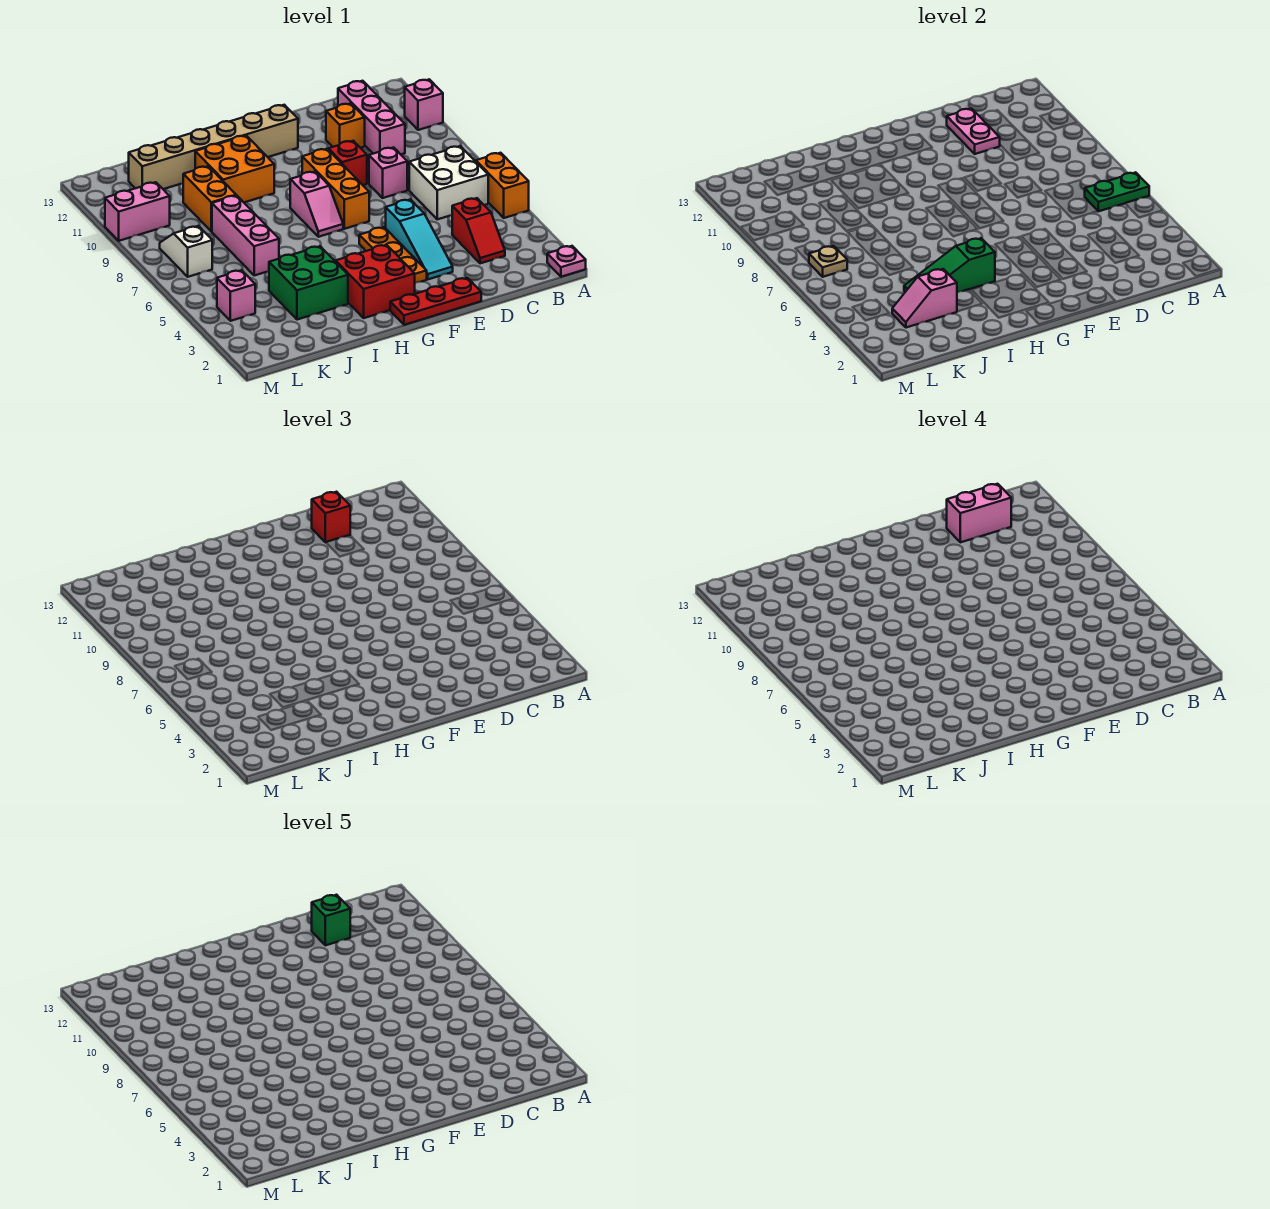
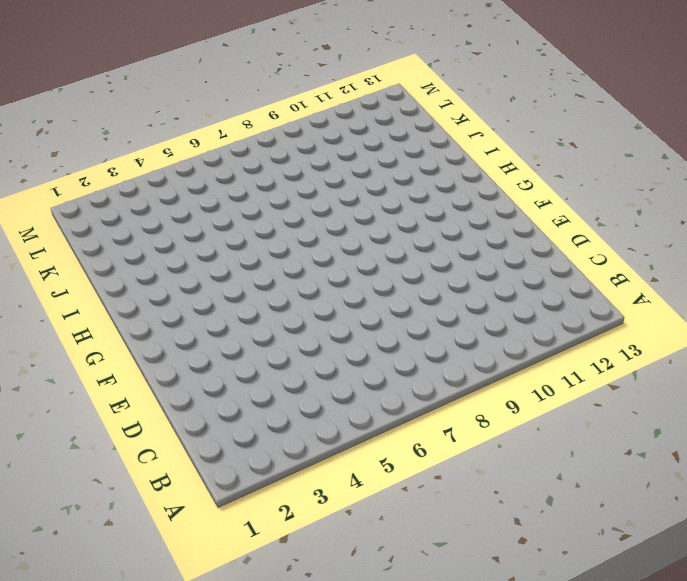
none -> pink plate A1 level 1
none -> orange brick A5:A6 level 1
none -> pink brick A11 level 1
none -> white brick B6:C7 level 1

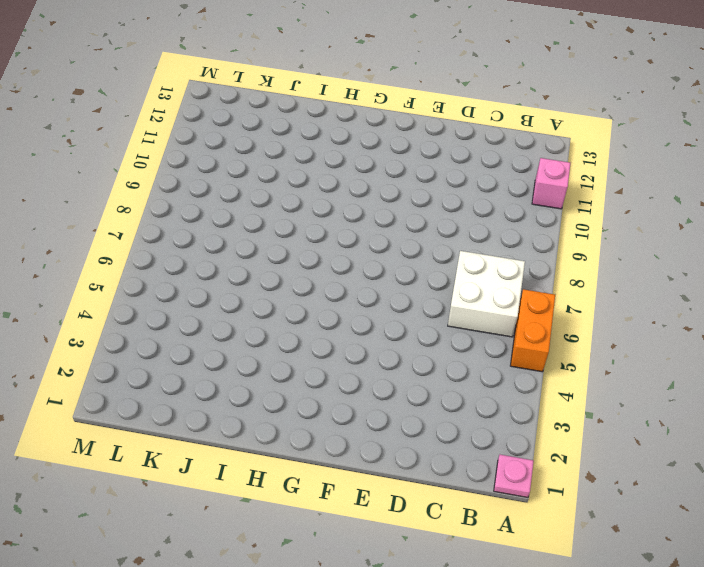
none -> red slope C3:C4 level 1 top 4
none -> pink brick C10:C12 level 1
none -> pink brick D8 level 1
none -> orange brick D11 level 1

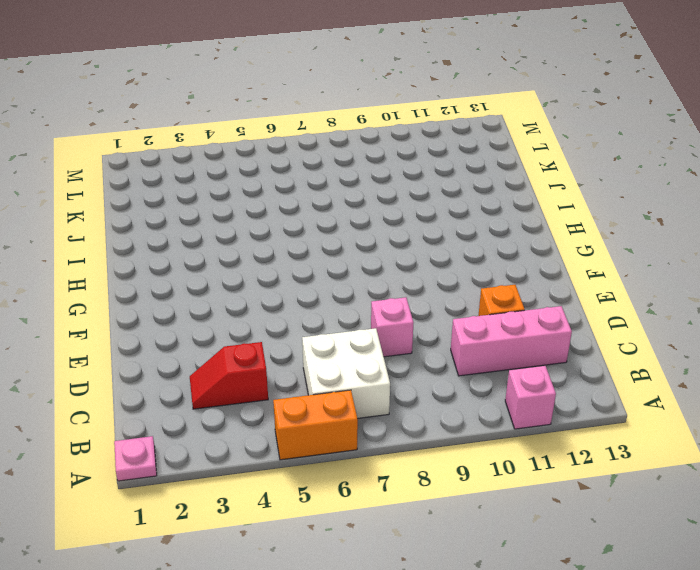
none -> red plate E1:G1 level 1
none -> cyan slope E3:E5 level 1 top 5
none -> red brick E9 level 1
none -> orange plate F3:F5 level 1

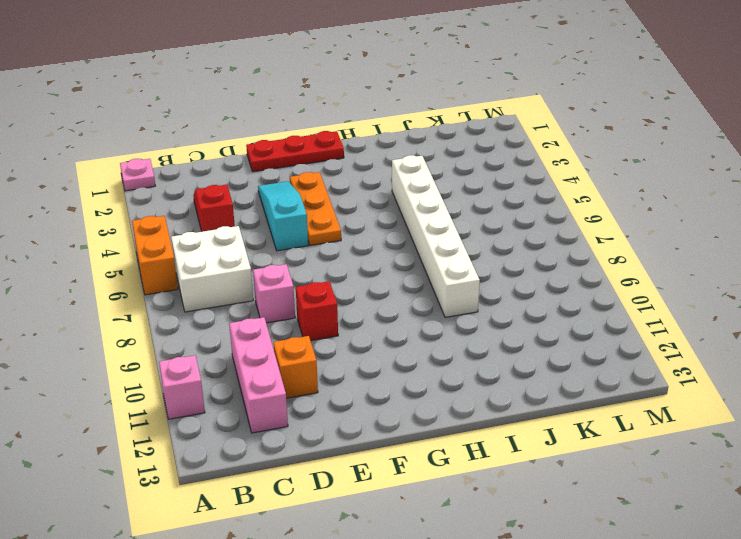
white brick I4:I9 level 1 -> green brick I3:J4 level 1
none -> orange brick F7:F9 level 1
none -> tan brick F12:K12 level 1
none -> red brick G2:H3 level 1
none -> pink slope G7:G8 level 1 top 8

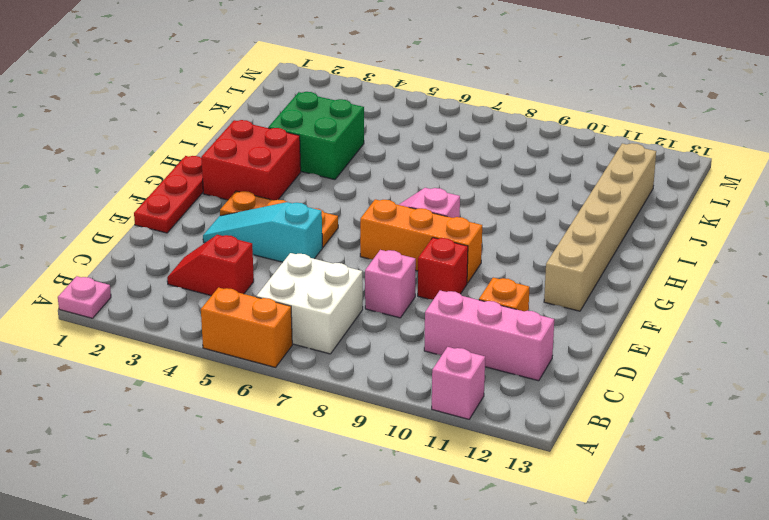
none -> orange brick H10:I11 level 1
none -> pink brick J6:J8 level 1
none -> orange brick J9:J10 level 1
none -> pink brick L4 level 1

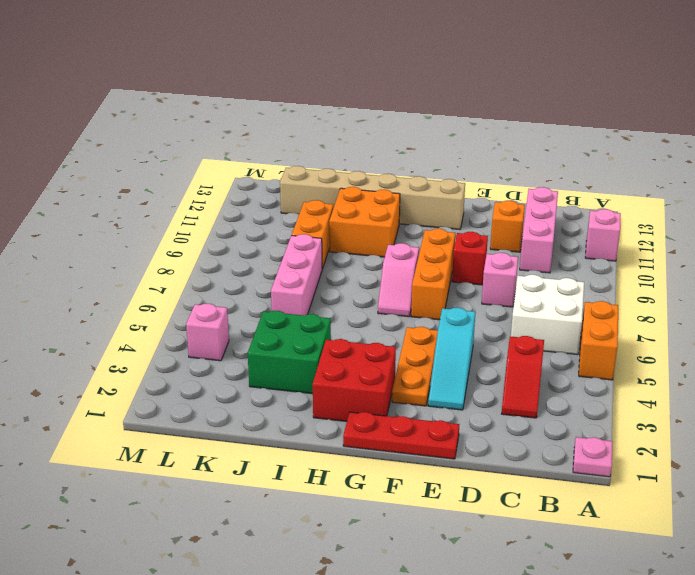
none -> white slope L7:L8 level 1 top 7
none -> pink brick L10:M10 level 1
none -> green plate A6:B6 level 2
none -> pink plate D11:D12 level 2

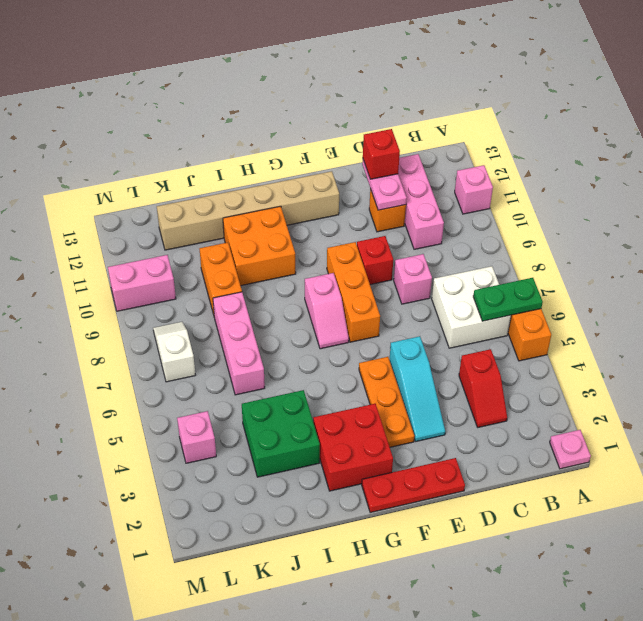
none -> green slope H4:J4 level 2 top H
none -> pink slope J3:K3 level 2 top J
none -> tan plate L7 level 2
none -> pink brick C12:D12 level 4

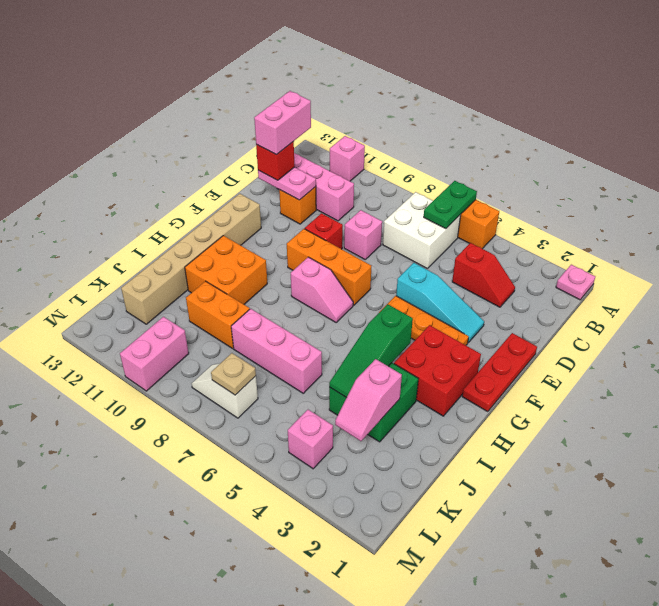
none -> green brick D12 level 5

